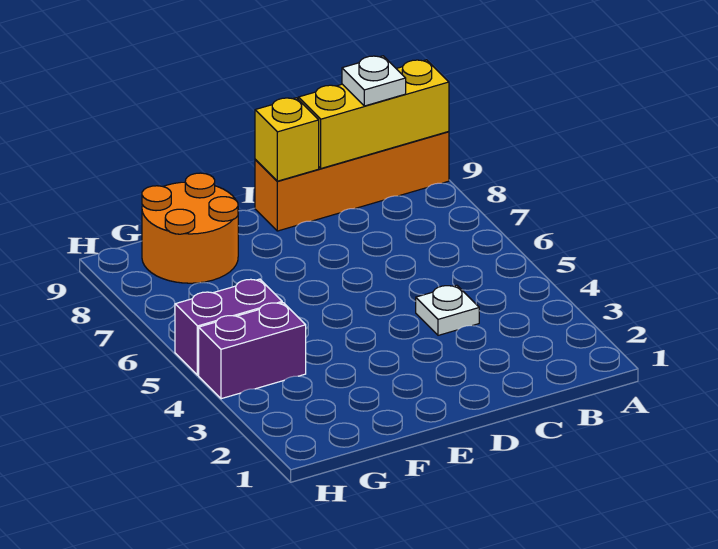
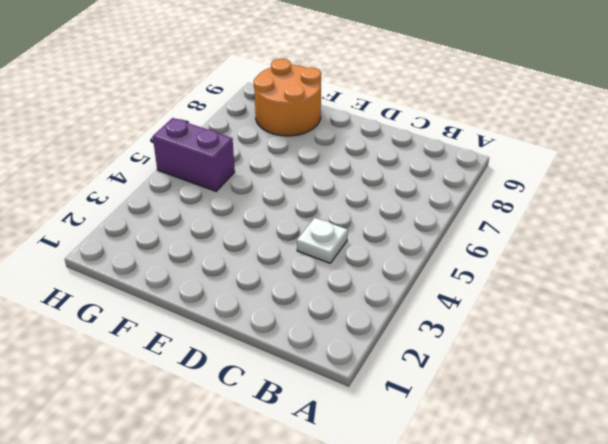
none -> orange brick A9:D9 level 1
none -> purple brick G4:H4 level 1

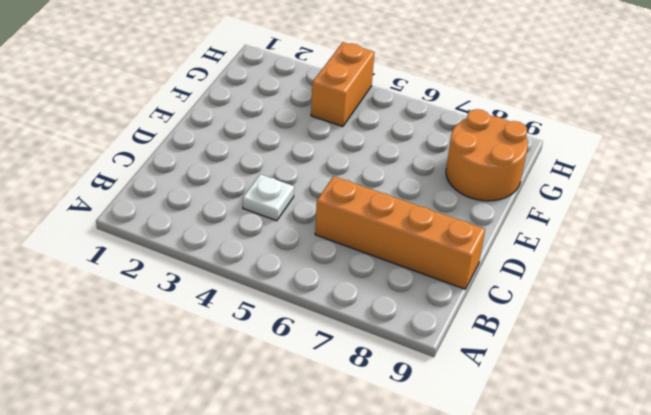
orange brick C6:C9 level 1 -> orange brick A9:D9 level 1
orange brick G4:H4 level 1 -> purple brick G4:H4 level 1
none -> purple brick G5:H5 level 1
none -> yellow brick A9:C9 level 2

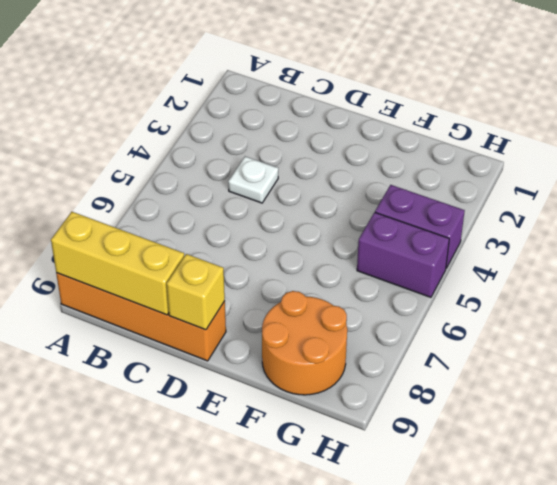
none -> white plate B9 level 3

